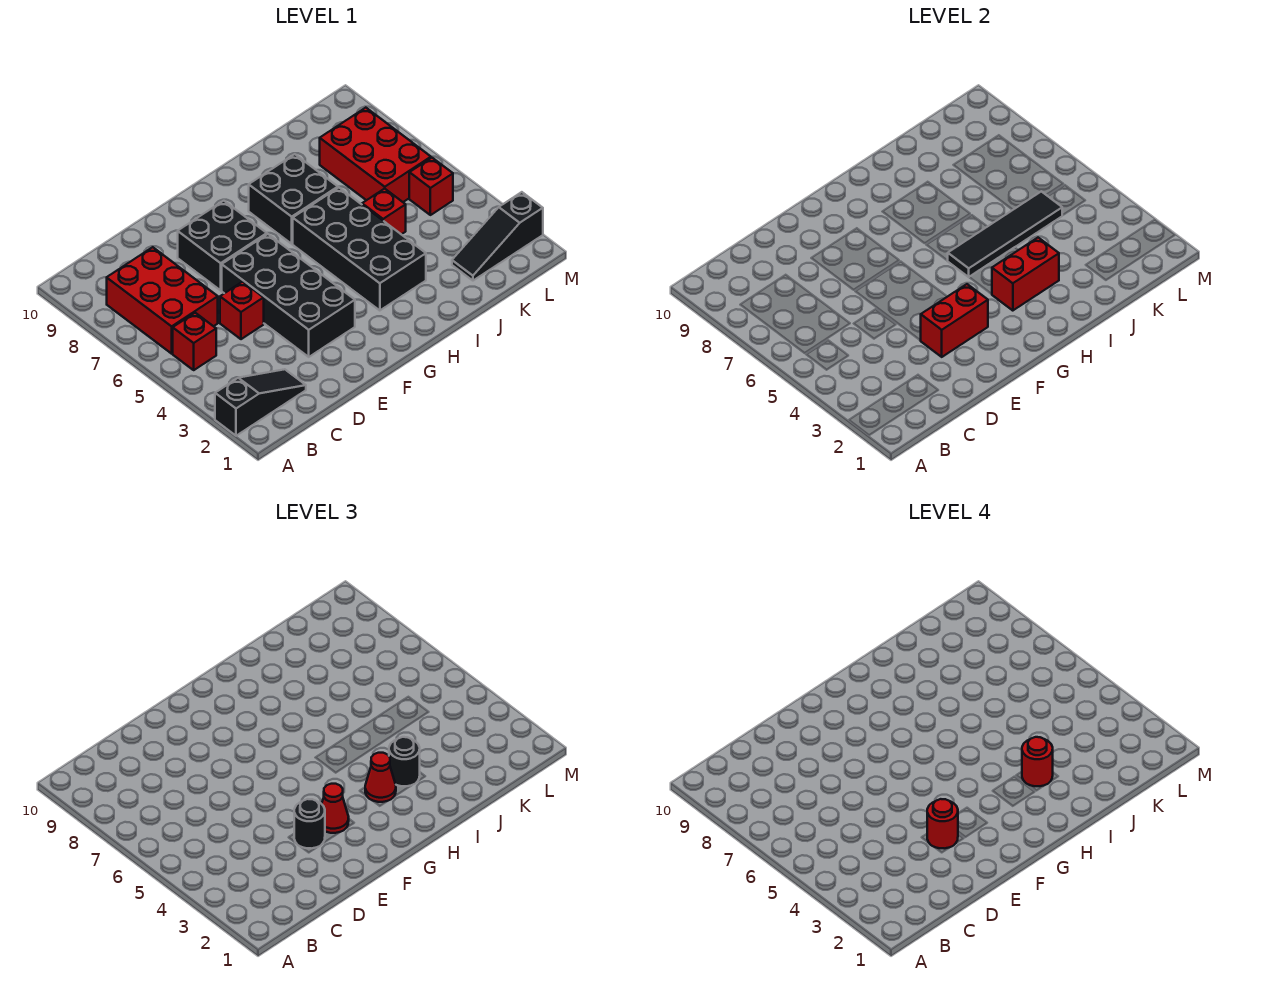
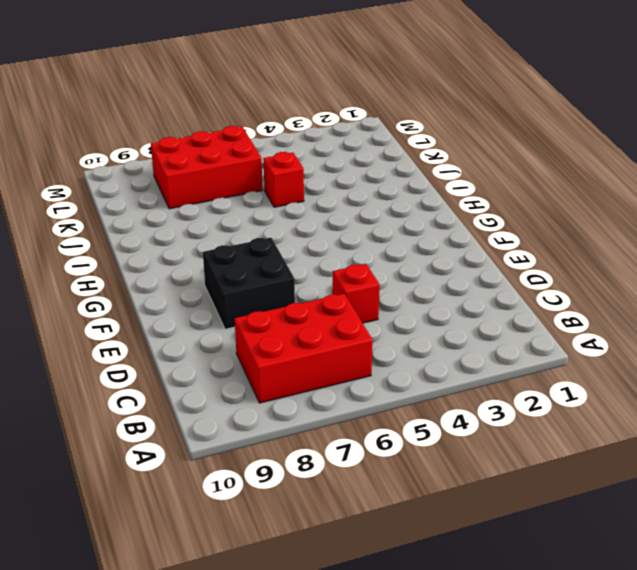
none -> black slope A2:C2 level 1 top A
none -> red brick B5 level 1
none -> black brick E3:F6 level 1

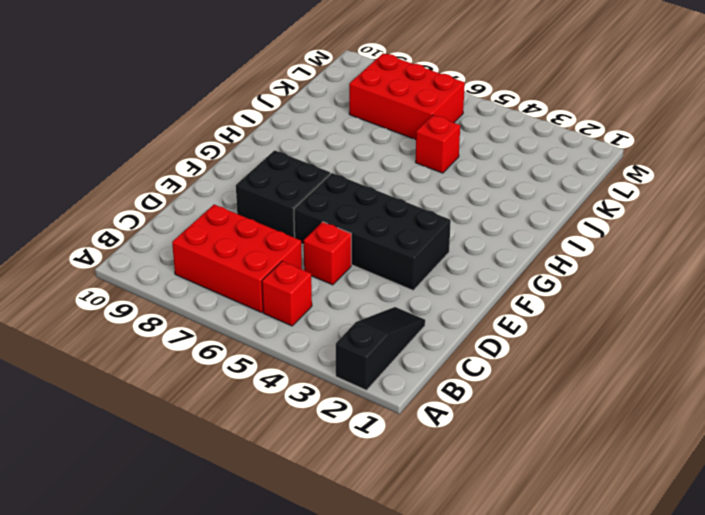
none -> black brick H3:I6 level 1
none -> black brick H7:I8 level 1
none -> black slope K2:M2 level 1 top M

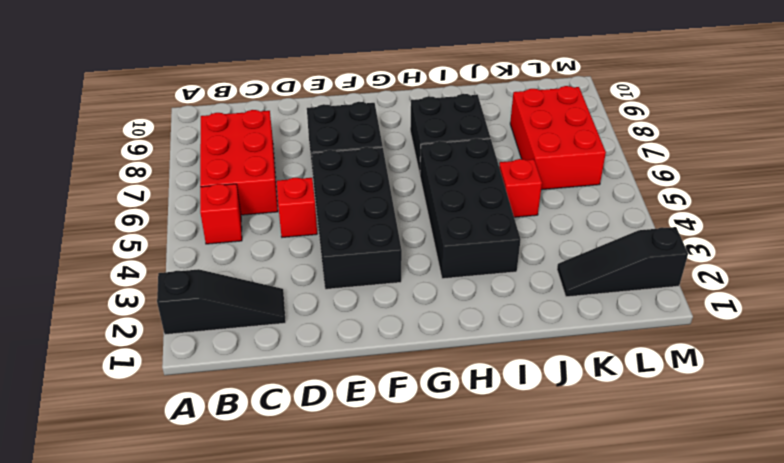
none -> red brick L5 level 1
none -> red brick E3:F3 level 2
none -> red brick H3:I3 level 2

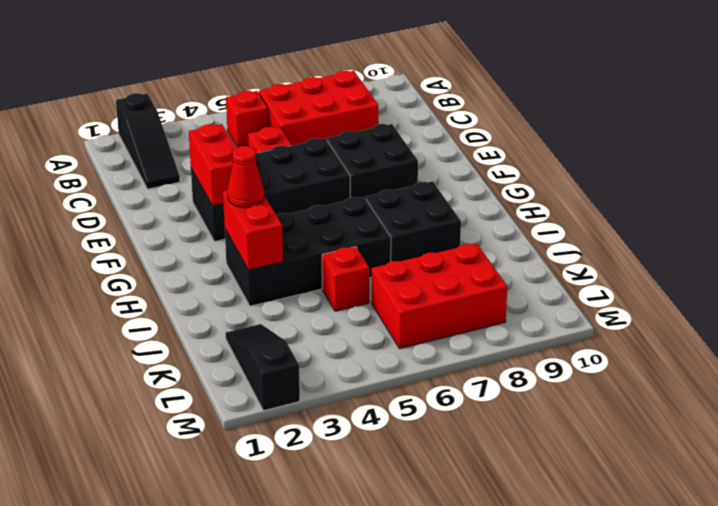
none -> red brick L5 level 1
none -> black tile H5:K5 level 2
none -> black round brick E3 level 3

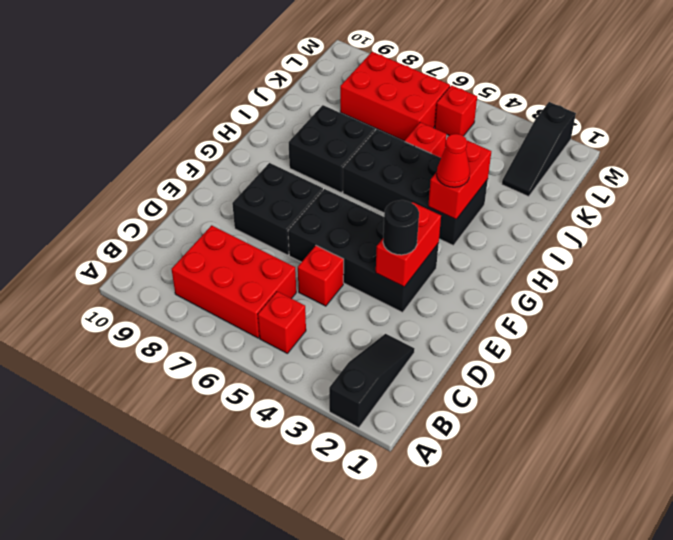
none -> black tile H5:K5 level 2
none -> red cone F3 level 3
none -> black round brick I3 level 3

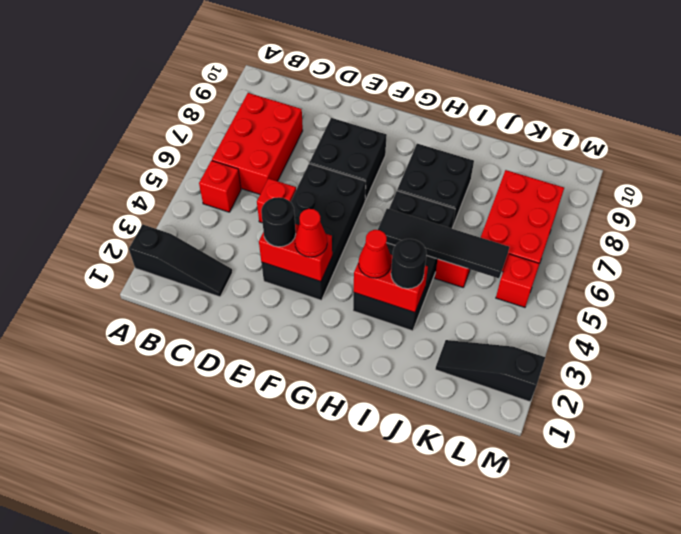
none -> red round brick E3 level 4
none -> red round brick I3 level 4

